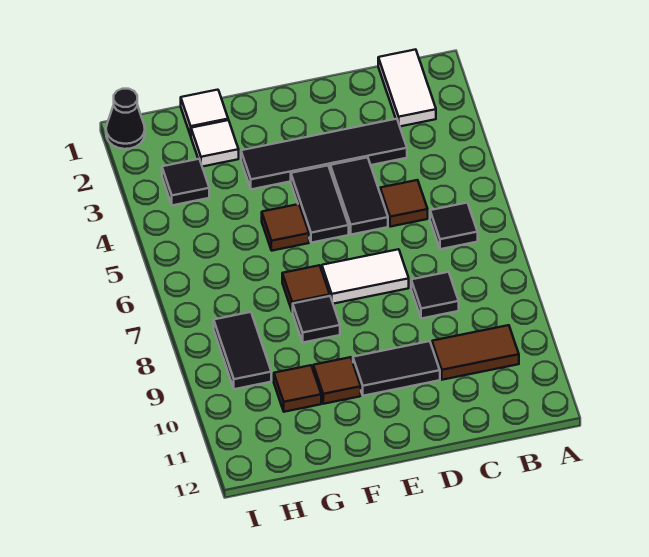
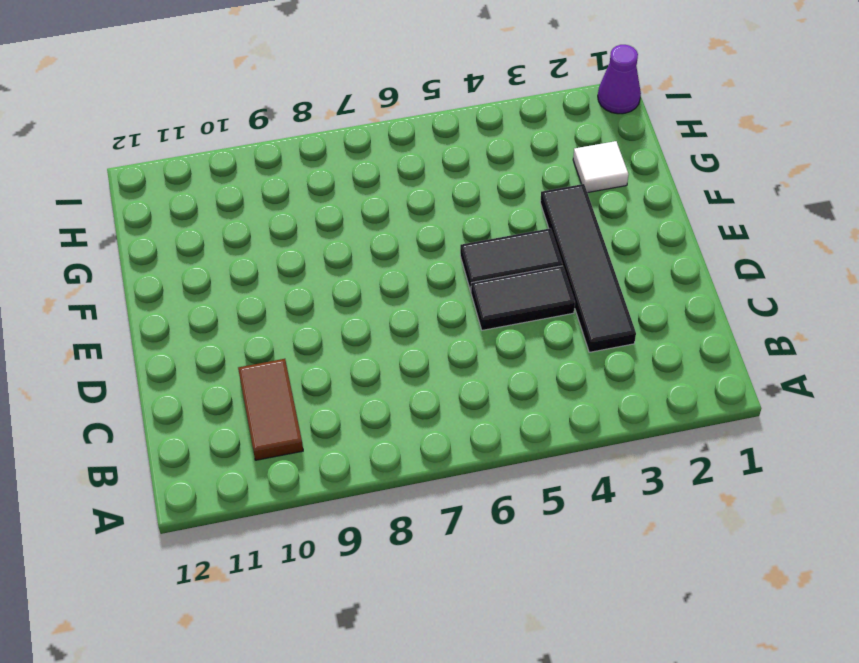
purple cone I1 level 1 -> black cone I1 level 1
none -> white tile B1:B2 level 1
none -> black tile B6 level 1
none -> brown tile C5 level 1

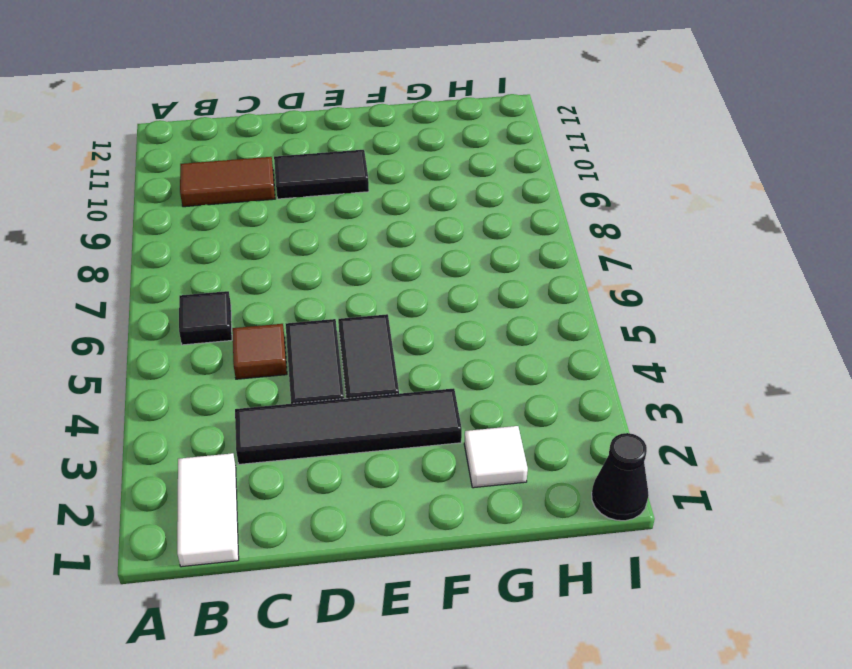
none -> black tile C8 level 1
none -> white tile D7:E7 level 1
none -> brown tile F5 level 1

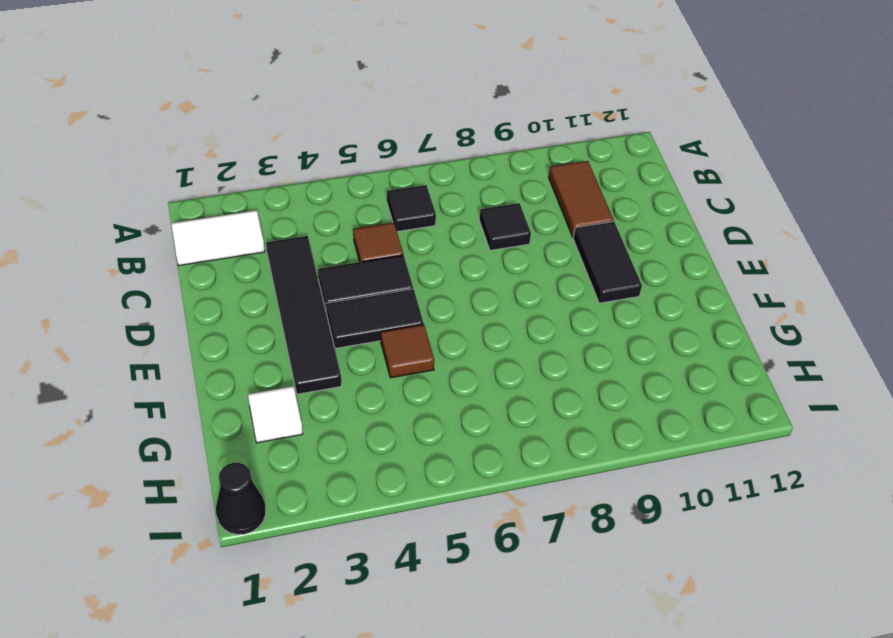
none -> white tile D7:E7 level 1
none -> brown tile F7 level 1
none -> black tile F8 level 1

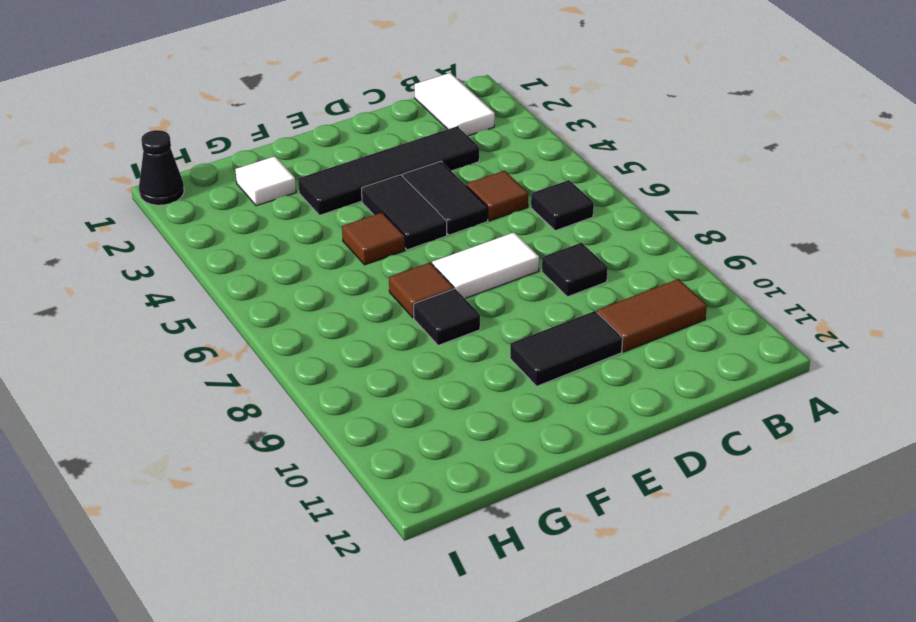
none -> brown tile F10 level 1
none -> white tile G1 level 1
none -> brown tile G10 level 1

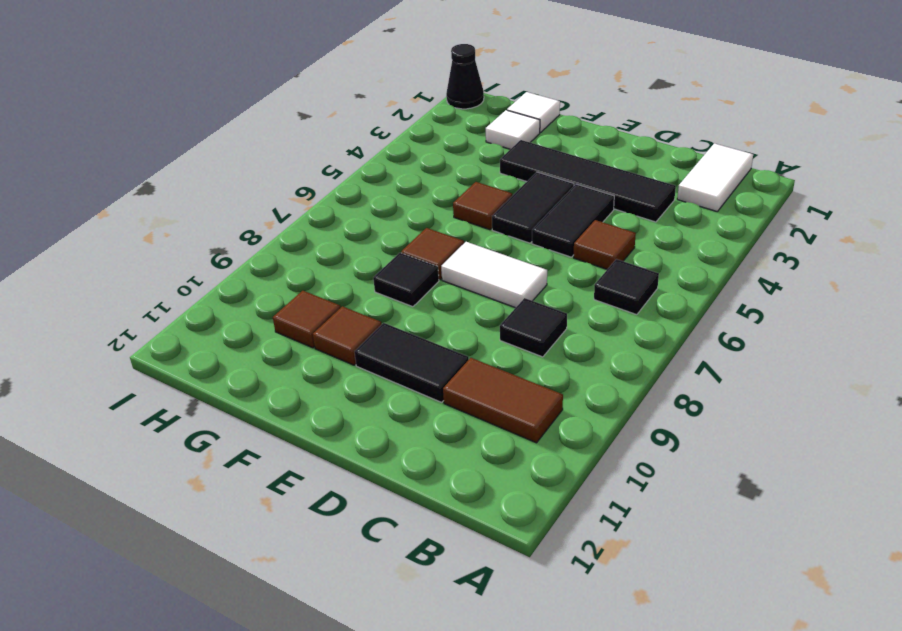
none -> black tile H3 level 1
none -> black tile H8:H9 level 1

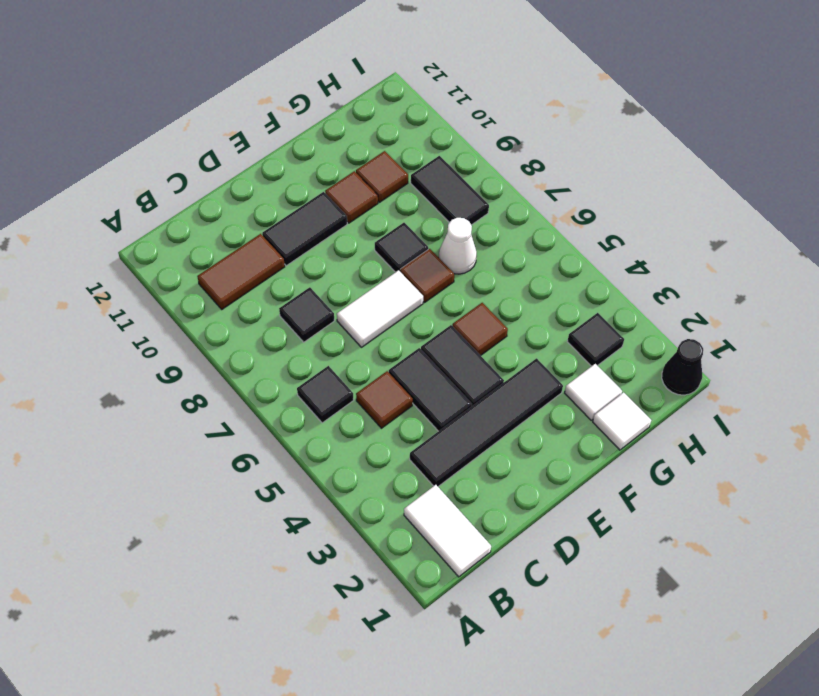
white cone G7 level 1 -> none

